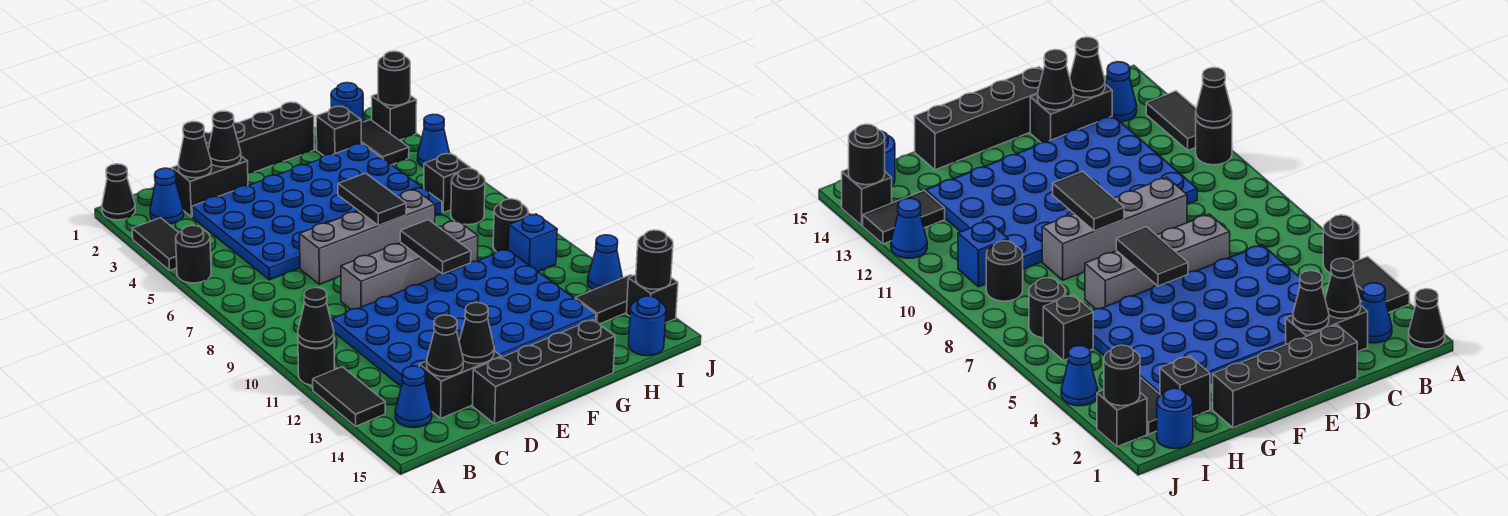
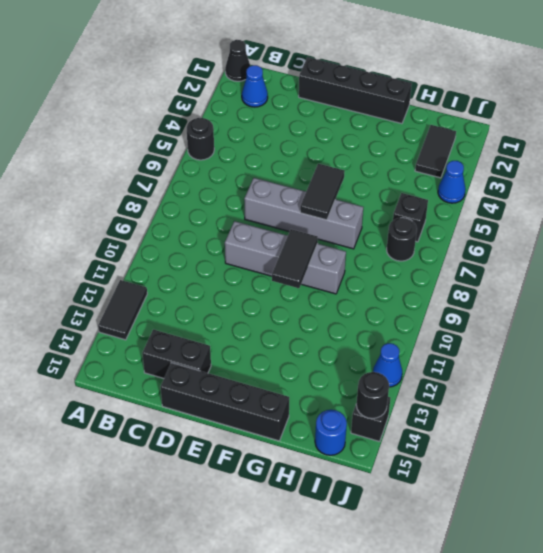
none -> black tile A3:A4 level 1
none -> black round brick A11 level 1
none -> blue cone B14 level 1
none -> black brick C2:D2 level 1

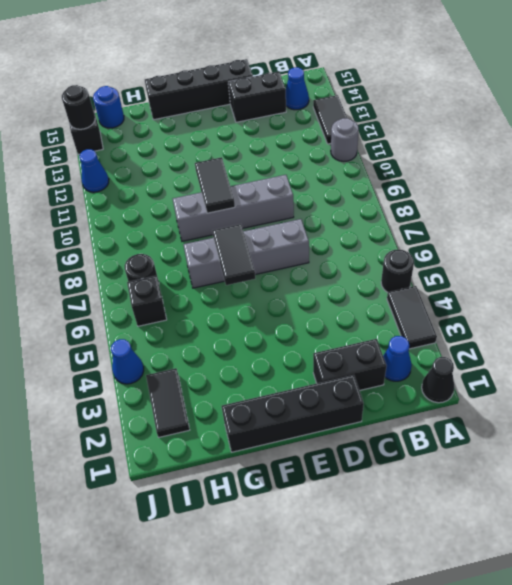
grey round brick A11 level 1 -> black round brick A11 level 1
none -> blue plate C3:H6 level 1
none -> blue plate C10:H13 level 1
none -> black brick H2 level 1
none -> blue round brick I1 level 1

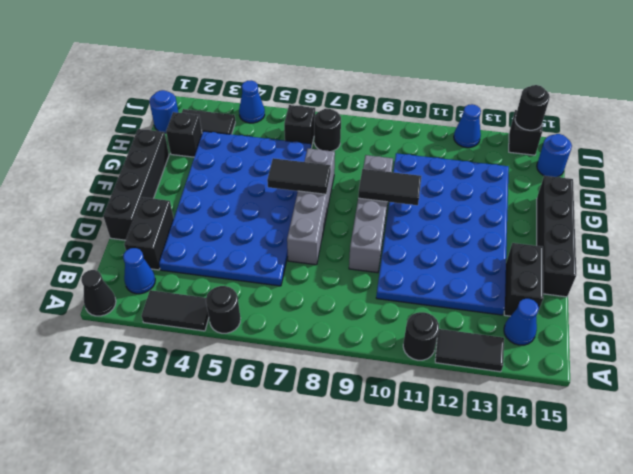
none -> black round brick I9 level 1
none -> blue brick I10 level 1
none -> black tile I13:J13 level 1
none -> black brick J2 level 1

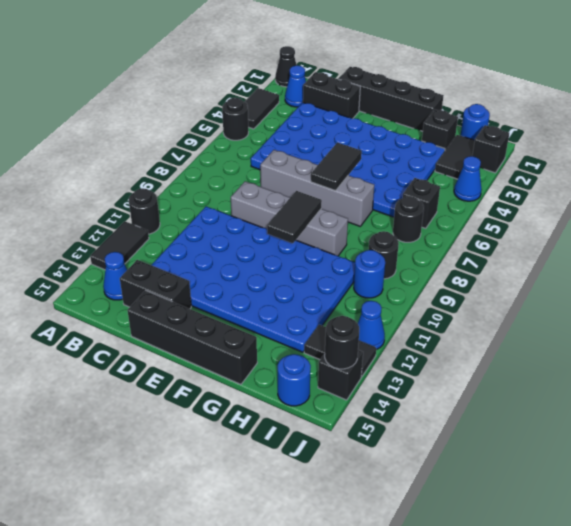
blue round brick I10 level 1 -> blue brick I10 level 1
none -> black cone A11 level 2
none -> black cone C2 level 2
none -> black cone C14 level 2
none -> black cone D2 level 2

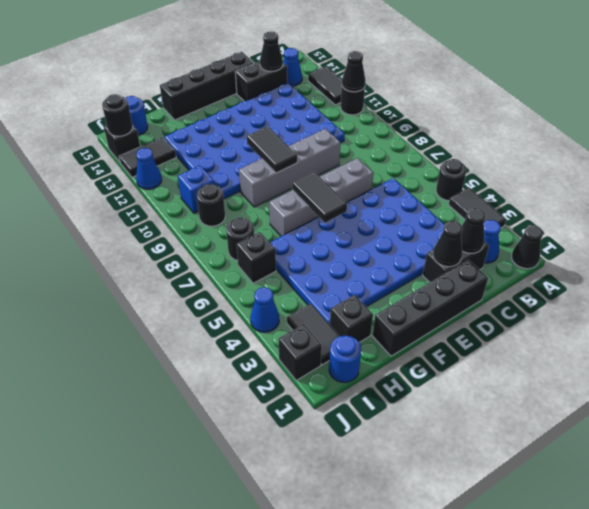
none -> black cone D14 level 2
none -> black round brick J2 level 2

